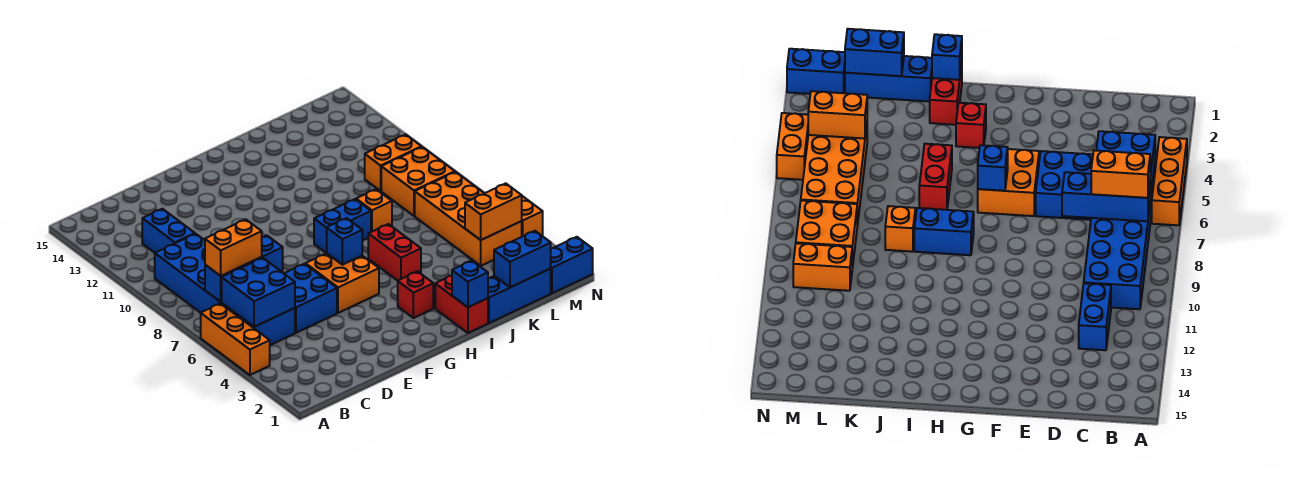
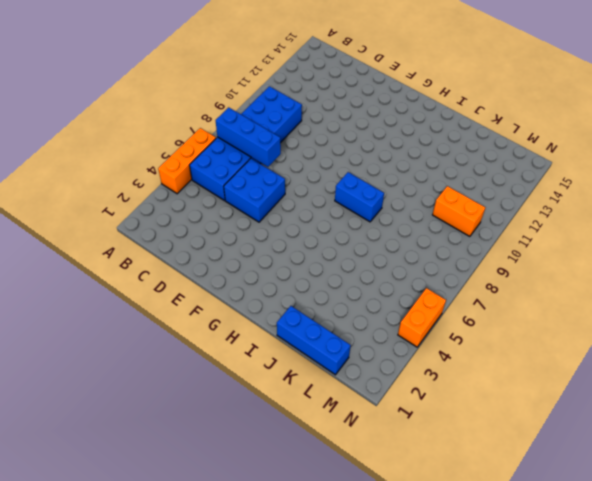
none -> blue brick C11:C12 level 1
none -> orange brick F5:G6 level 1
none -> red brick H3 level 1

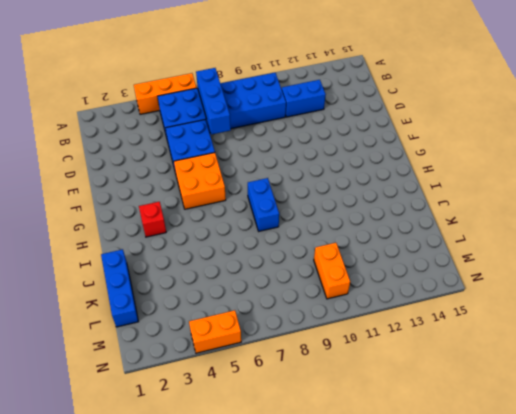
none -> red brick I1:I2 level 1
none -> red brick I5:I6 level 1
none -> orange brick J8 level 1

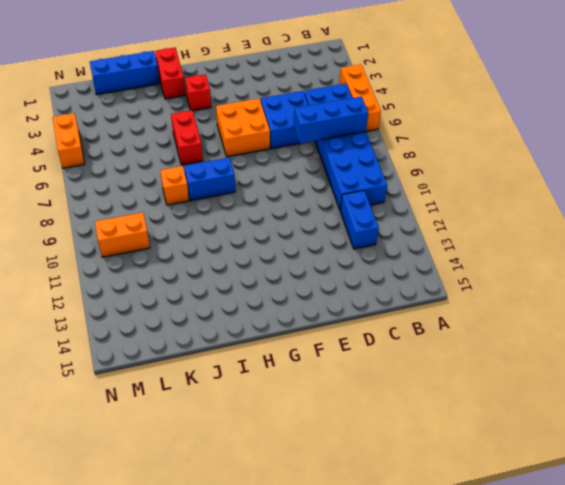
none -> orange brick L4:M7 level 1
none -> orange brick L8:M9 level 1
none -> blue brick M1:N1 level 1

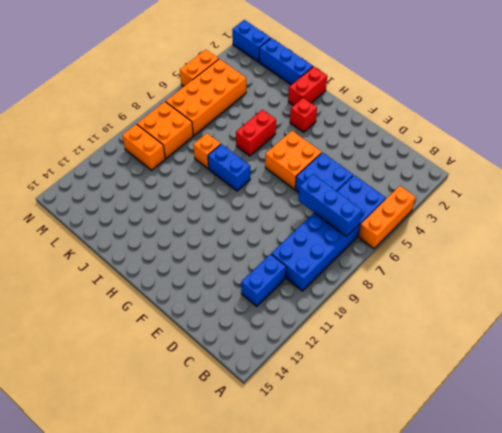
none -> blue brick B5:C6 level 2
none -> blue brick G6 level 2
none -> blue brick I1 level 2

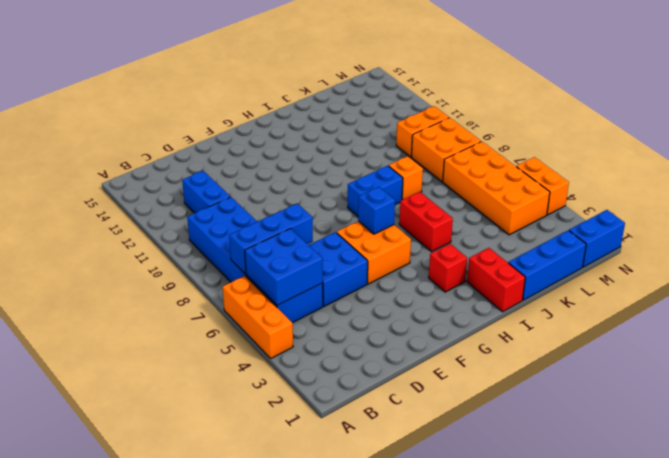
none -> blue brick I1 level 2
none -> blue brick K1:L1 level 2
none -> orange brick L4:M4 level 2

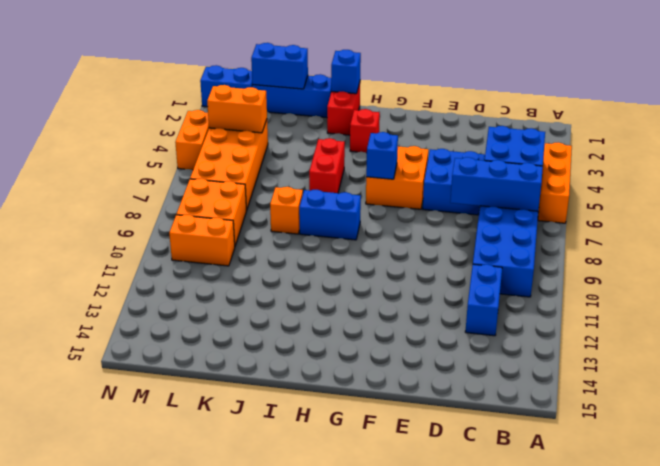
none -> orange brick B7:C7 level 3

